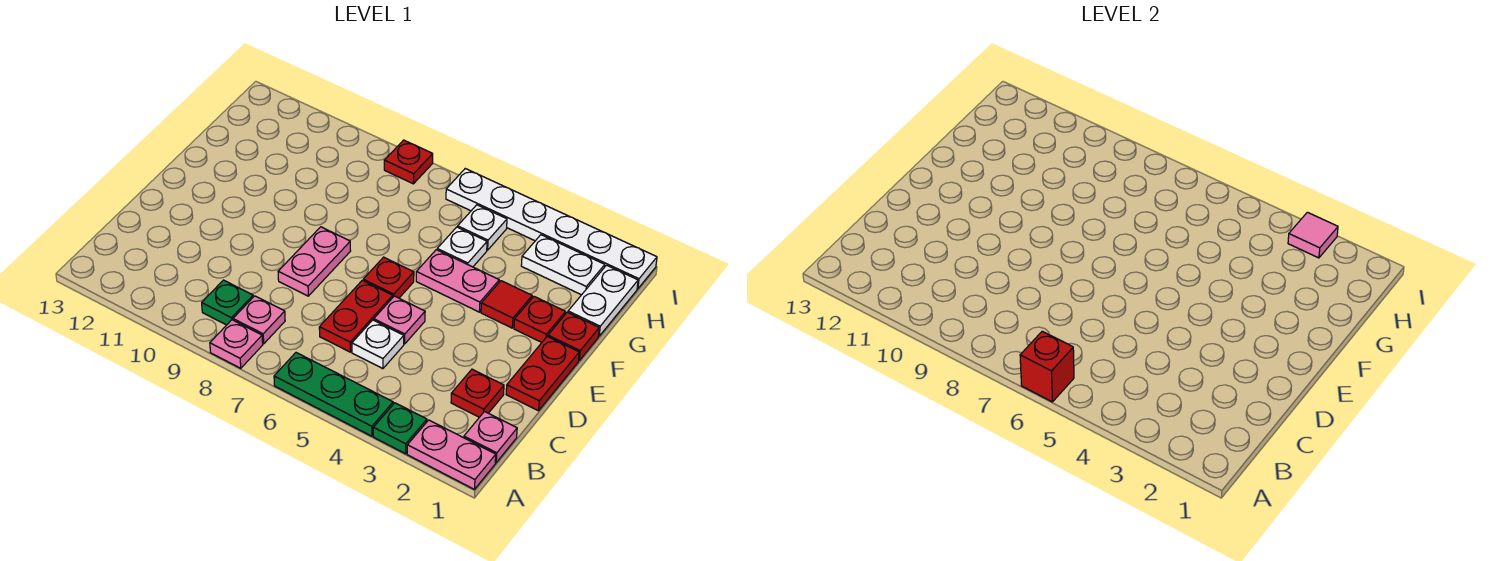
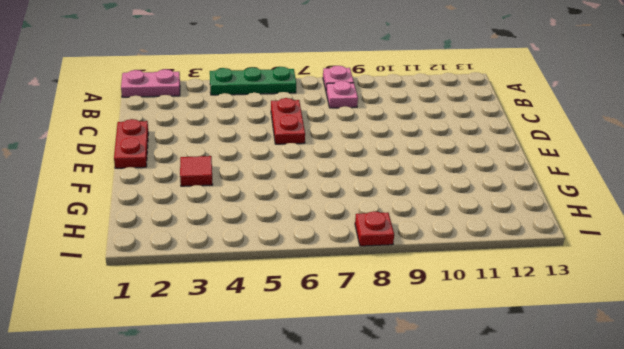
none -> green plate A3 level 1
none -> pink plate B1 level 1
none -> green plate B9 level 1

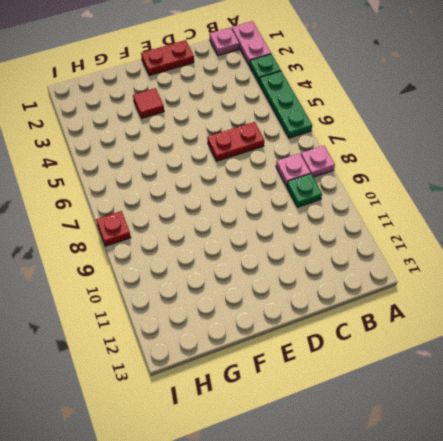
none -> red plate C2 level 1
none -> white plate C5 level 1
none -> pink plate D5 level 1

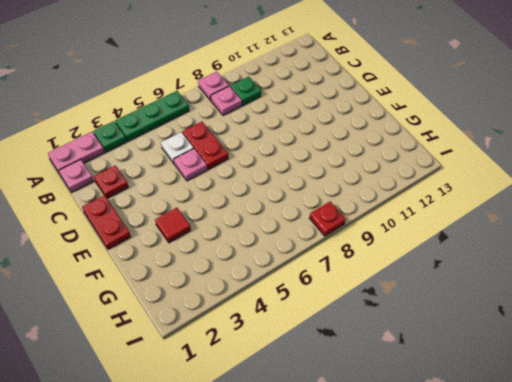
none -> pink plate D8:E8 level 1
none -> red plate E6 level 1
none -> red plate F1 level 1

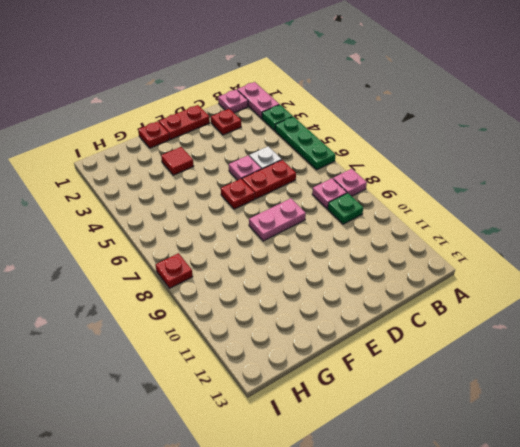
none -> red plate F2 level 1
none -> pink plate F4:F5 level 1
none -> white plate G1:H1 level 1

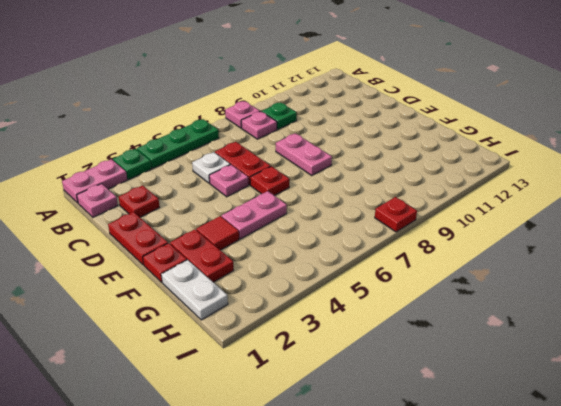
red plate F2:G2 level 1 -> red plate F2 level 1
none -> white plate G5 level 1
none -> white plate H2:H3 level 1
none -> white plate H5 level 1

